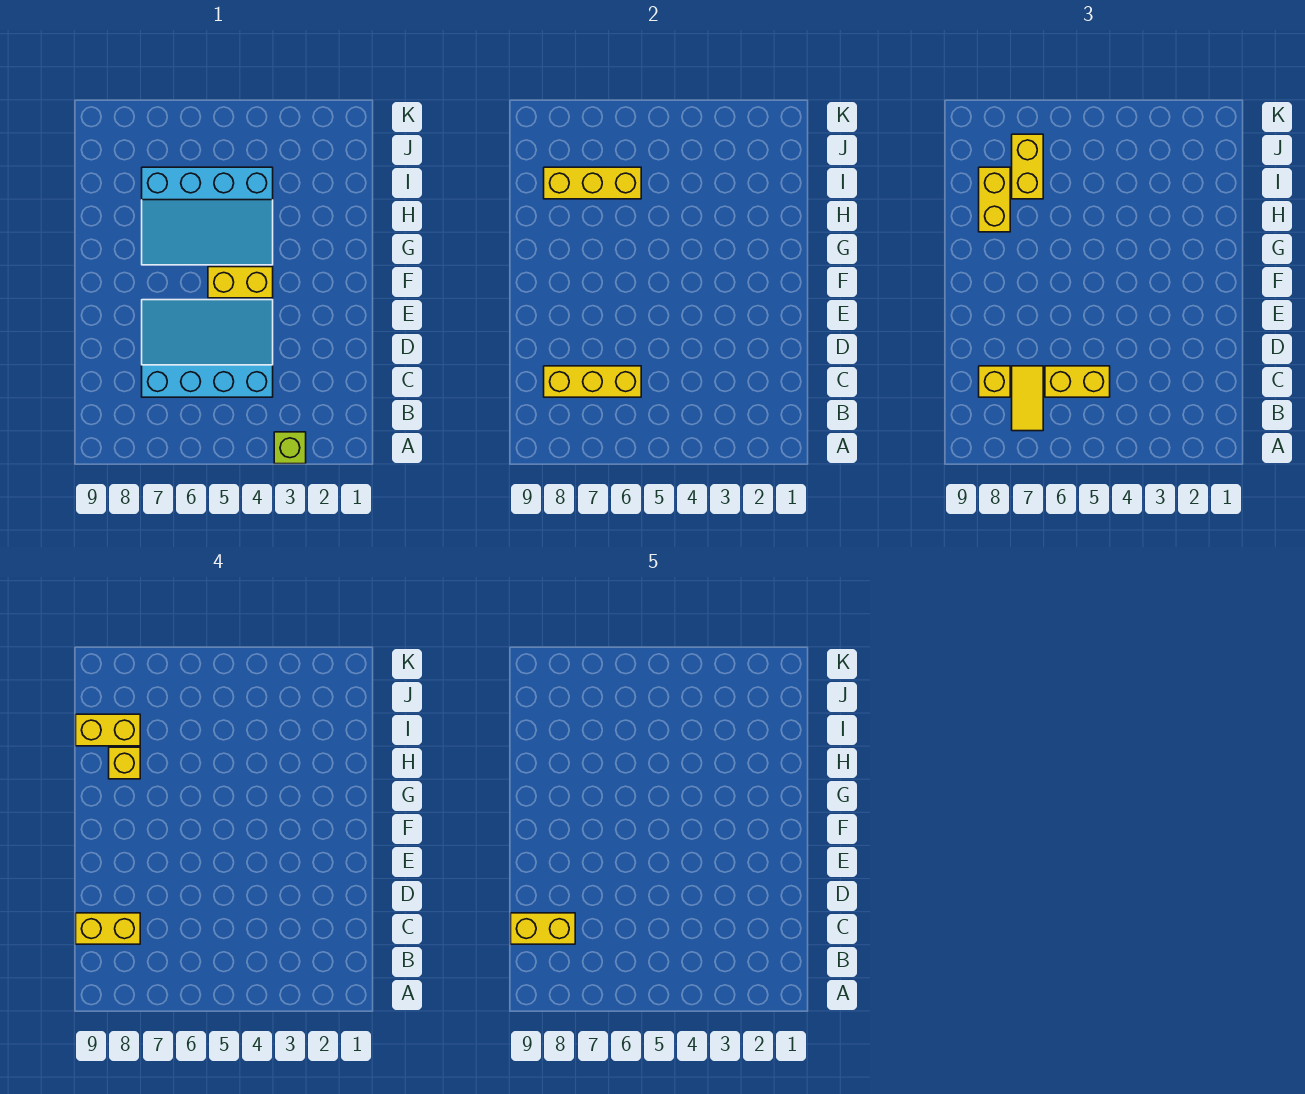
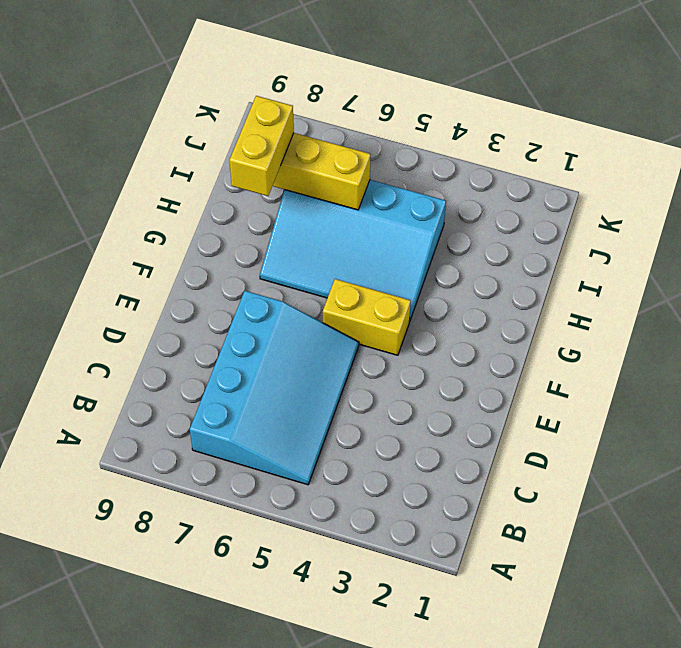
cyan slope B5:E7 level 1 top 7 -> cyan slope C4:E7 level 1 top C
none -> lime brick A3 level 1
none -> yellow brick C6:C8 level 2
none -> yellow tile B7:C7 level 3

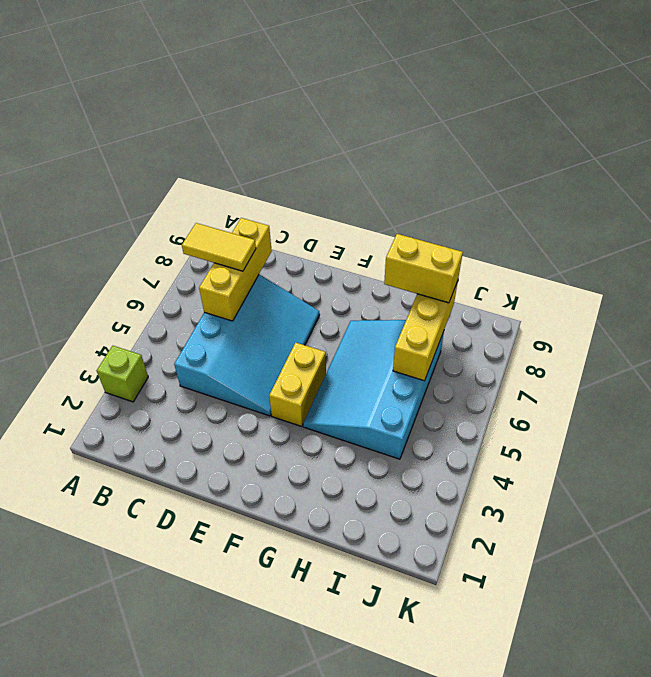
none -> yellow brick C5:C6 level 3
none -> yellow brick C8 level 3
none -> yellow brick I7:J7 level 3

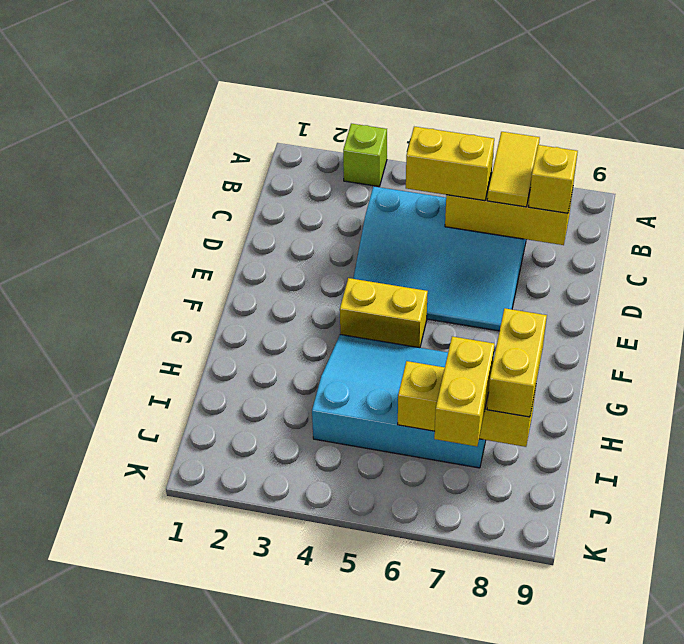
none -> yellow brick C8:C9 level 4
none -> yellow brick H8 level 4
none -> yellow brick I8:I9 level 4

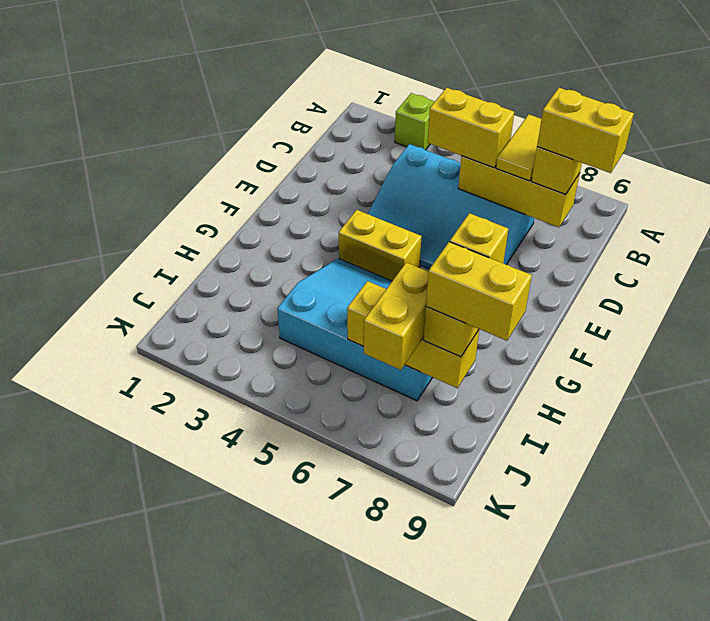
none -> yellow brick C8:C9 level 5

